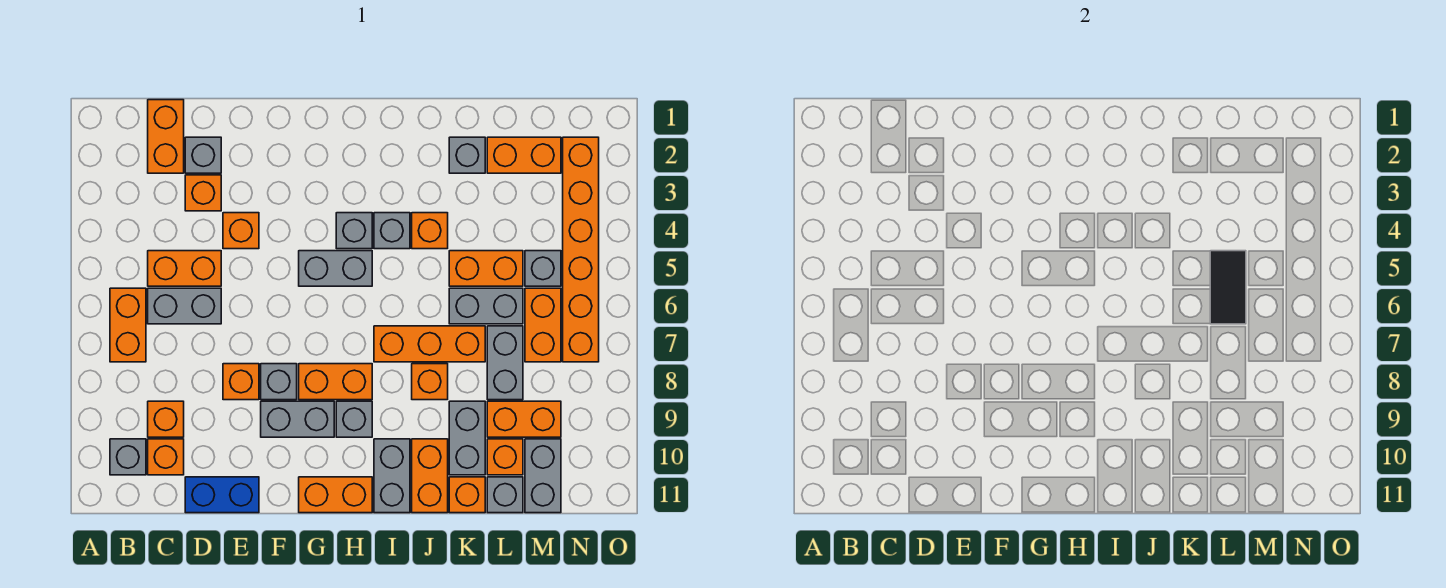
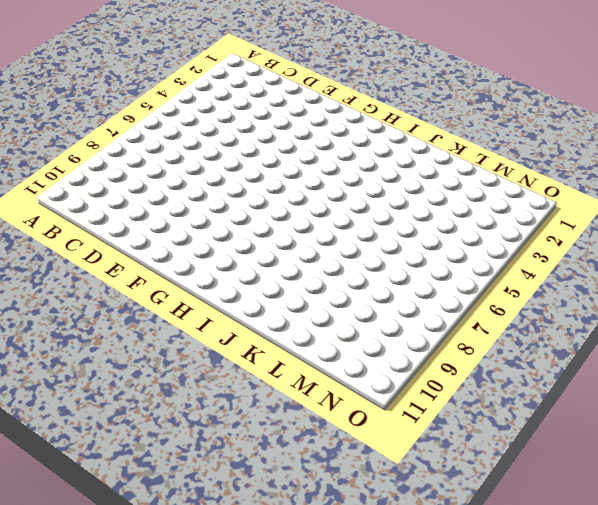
none -> orange brick B6:B7 level 1
none -> grey brick B10 level 1
none -> orange brick C1:C2 level 1
none -> orange brick C5:D5 level 1

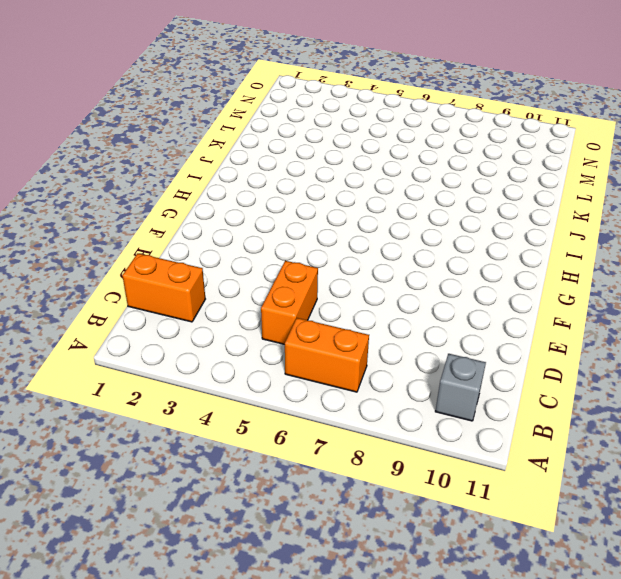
none -> grey brick C6:D6 level 1
none -> orange brick C9 level 1
none -> orange brick C10 level 1
none -> grey brick D2 level 1

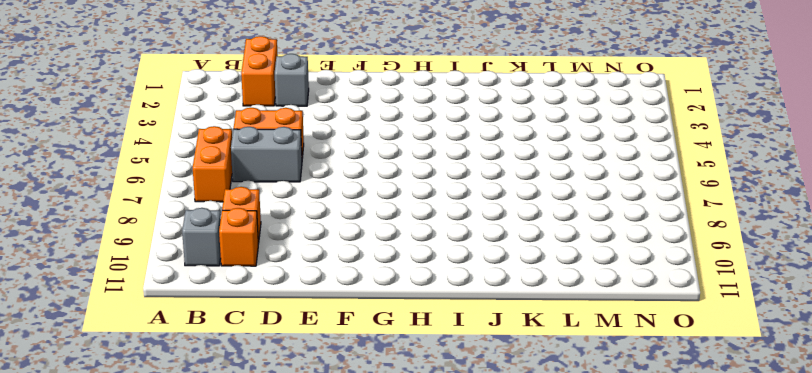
none -> orange brick D3 level 1
none -> blue brick D11:E11 level 1
none -> orange brick E4 level 1
none -> orange brick E8 level 1

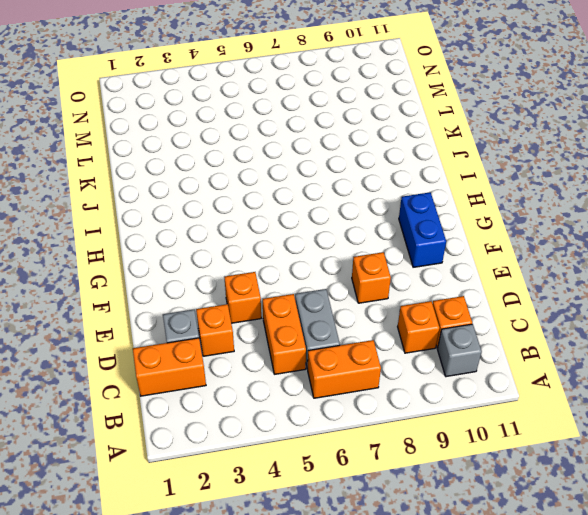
blue brick F10:G10 level 1 -> blue brick D11:E11 level 1
none -> grey brick F8 level 1
none -> grey brick F9:G9 level 1
none -> grey brick G5:H5 level 1
none -> orange brick G8:H8 level 1

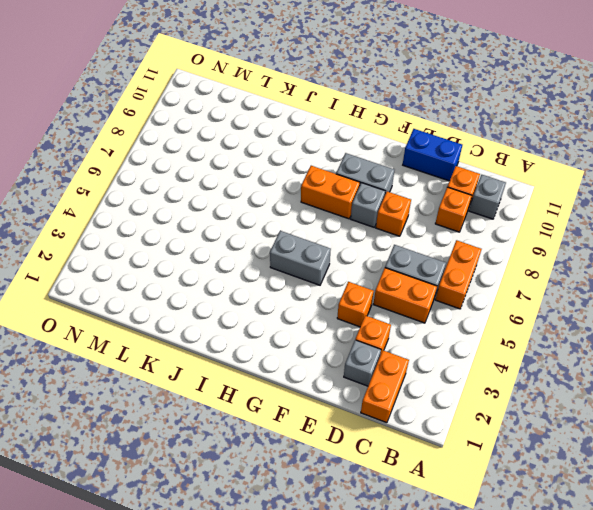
none -> orange brick G11:H11 level 1
none -> grey brick H4 level 1
none -> grey brick H9 level 1
none -> grey brick I4 level 1

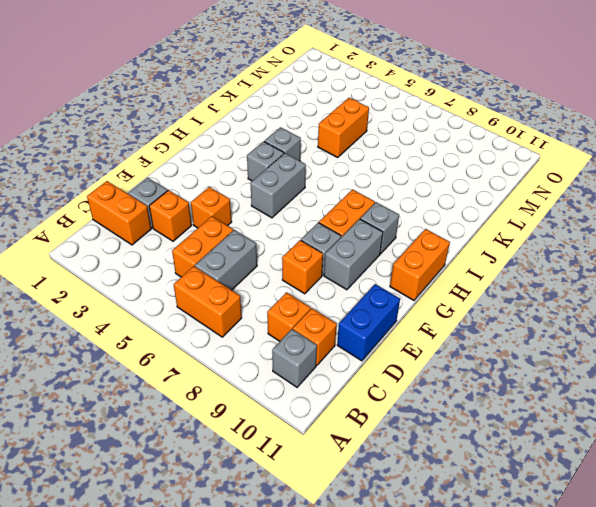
none -> orange brick I7:K7 level 1
none -> grey brick I10:I11 level 1
none -> orange brick J4 level 1
none -> orange brick J8 level 1

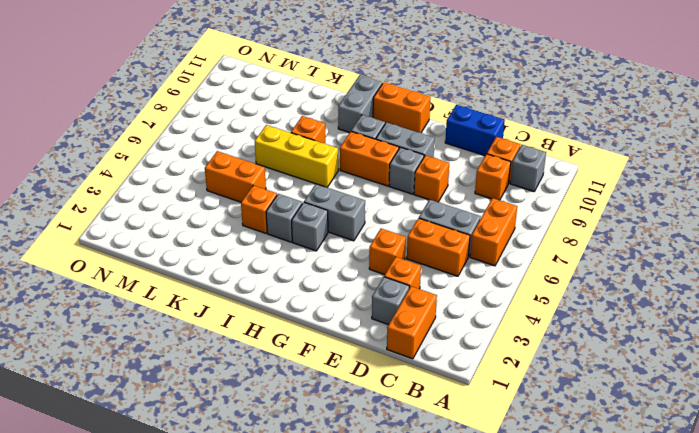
yellow brick I7:K7 level 1 -> orange brick I7:K7 level 1
none -> orange brick J10:J11 level 1
none -> grey brick K2 level 1
none -> grey brick K6:L6 level 1
none -> grey brick K9:K10 level 1

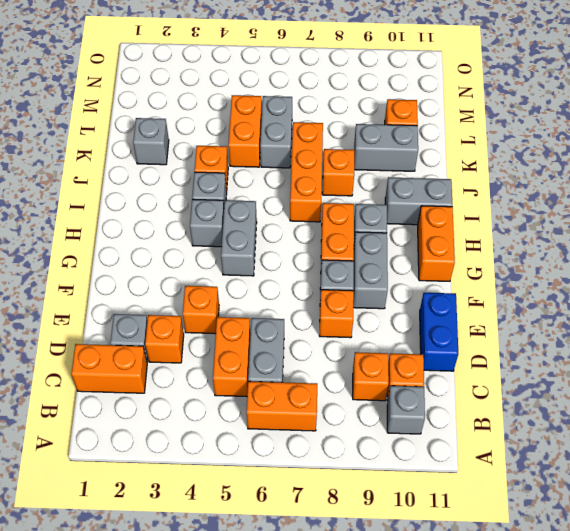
none -> orange brick J10:J11 level 1
none -> orange brick K11 level 1
none -> orange brick L2:M2 level 1
none -> grey brick L7:L8 level 1

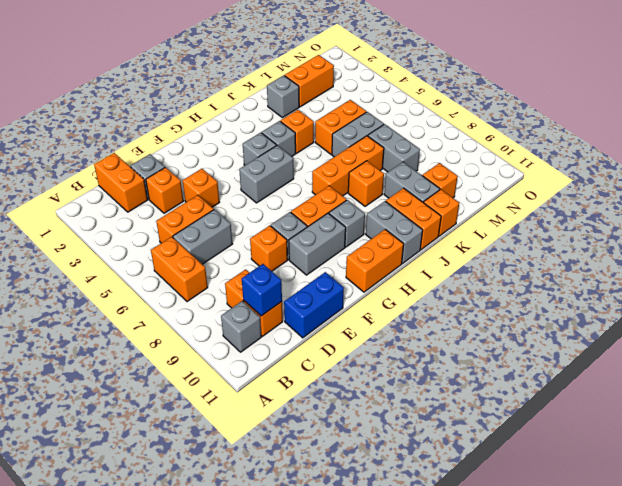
blue brick C10 level 2 -> none
none -> orange brick L9:M9 level 1
none -> grey brick L11 level 1
none -> grey brick M5 level 1
none -> orange brick M6:M7 level 1

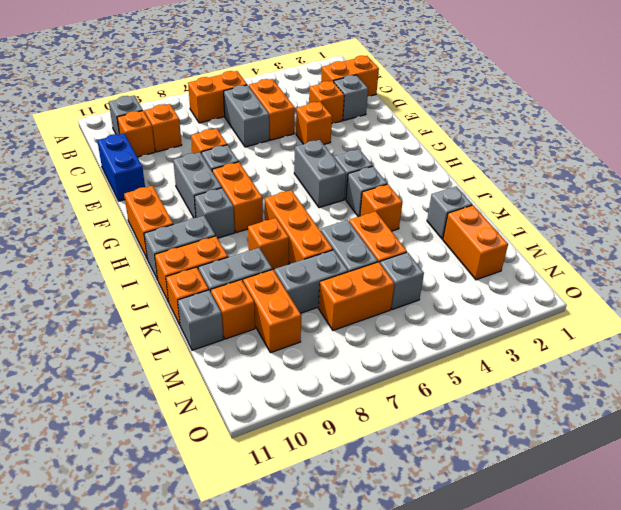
none -> grey brick M10:M11 level 1
none -> orange brick N2:N7 level 1
none -> black tile L5:L6 level 2

